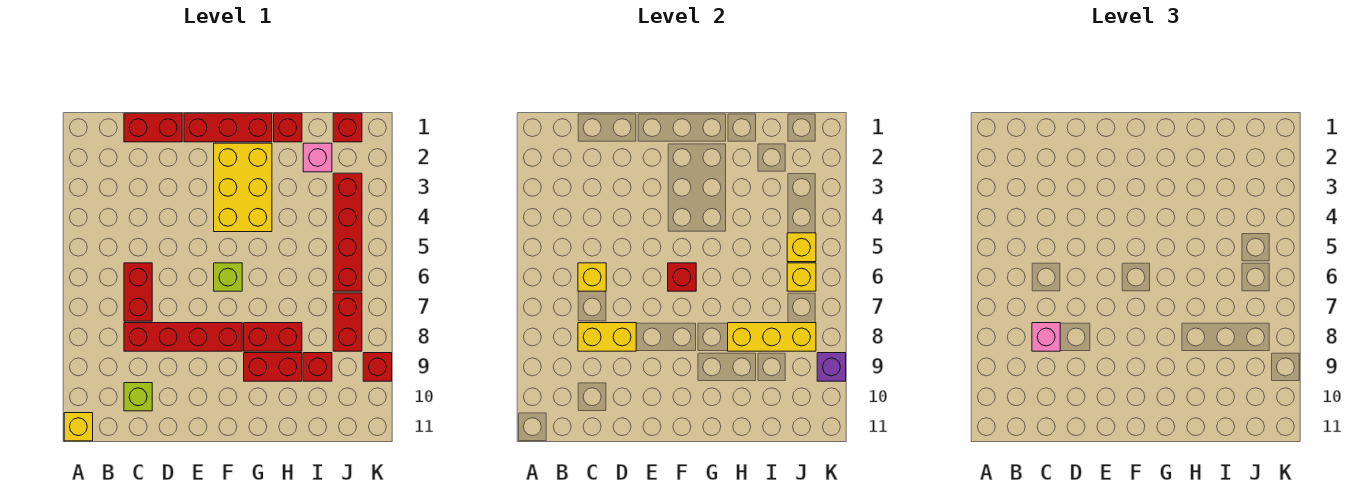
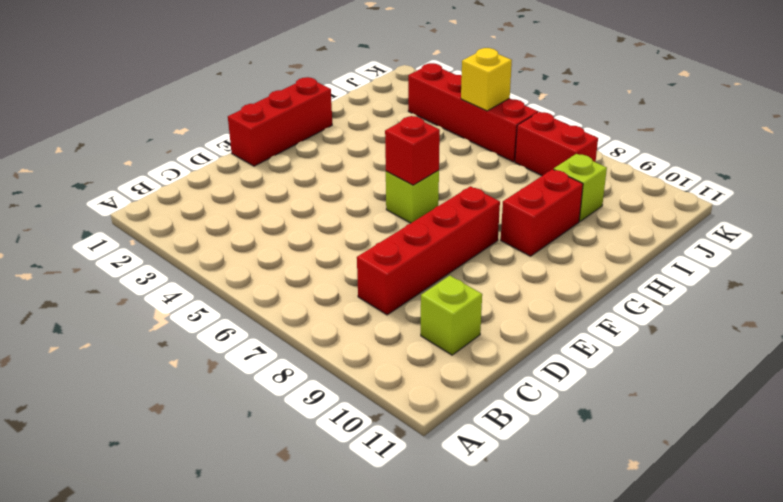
lime brick I9 level 1 -> red brick I9 level 1
none -> yellow brick A11 level 1
none -> red brick C1:D1 level 1
none -> red brick C6:C7 level 1

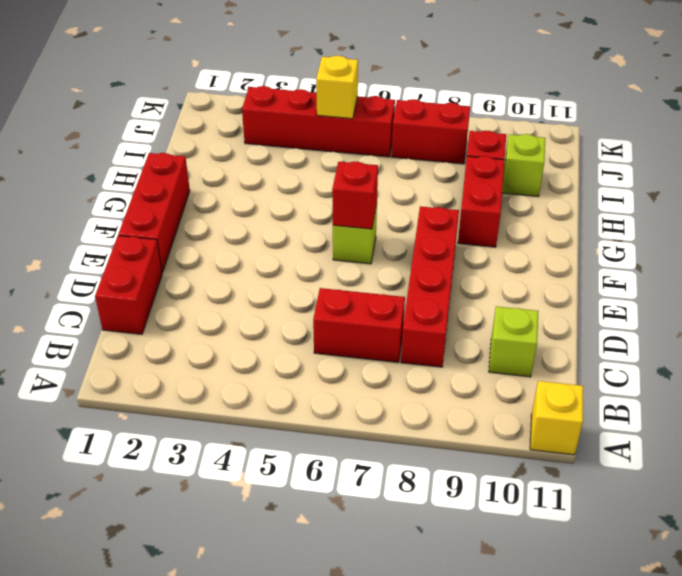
lime brick I10 level 1 -> none
none -> yellow brick F2:G4 level 1
none -> red brick G8:H8 level 1
none -> red brick H1 level 1

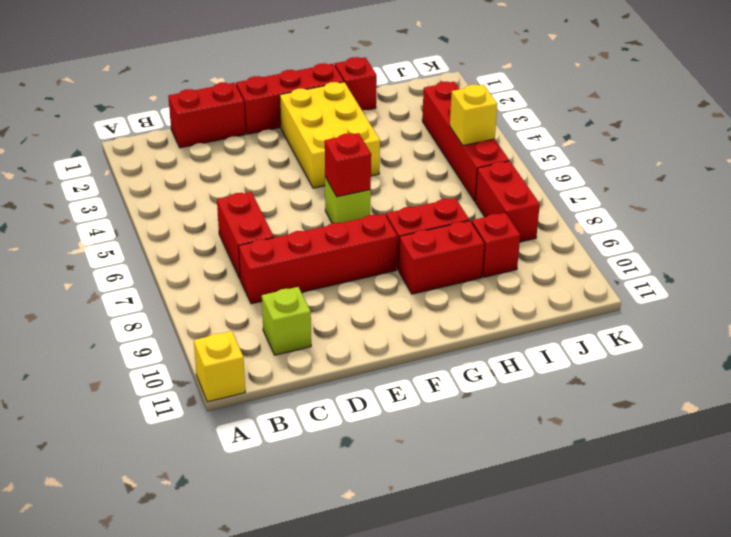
none -> pink brick I2 level 1
none -> red brick J1 level 1
none -> red brick K9 level 1

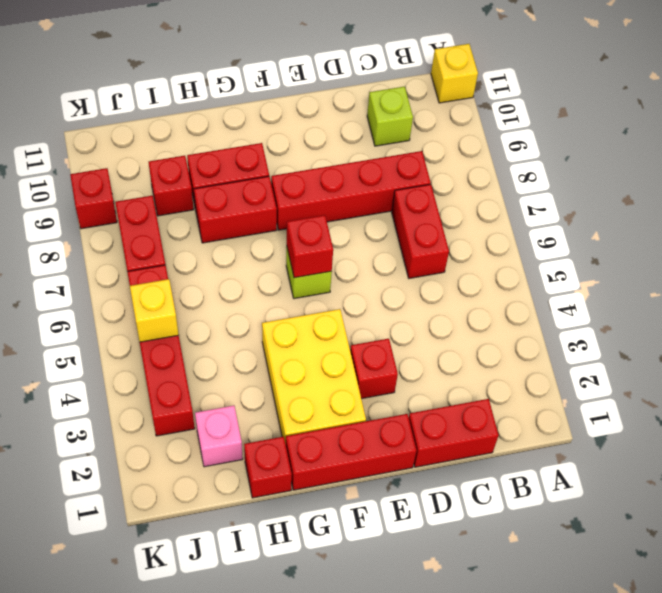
red brick E3 level 1 -> red brick J1 level 1
none -> yellow brick C6 level 2
none -> yellow brick C8:D8 level 2
none -> yellow brick H8:J8 level 2

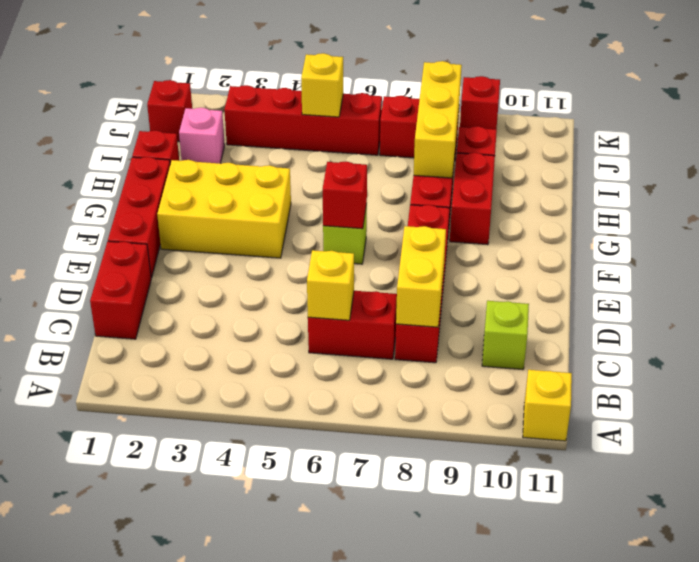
none -> yellow brick J6 level 2
none -> purple brick K9 level 2
none -> pink brick C8 level 3

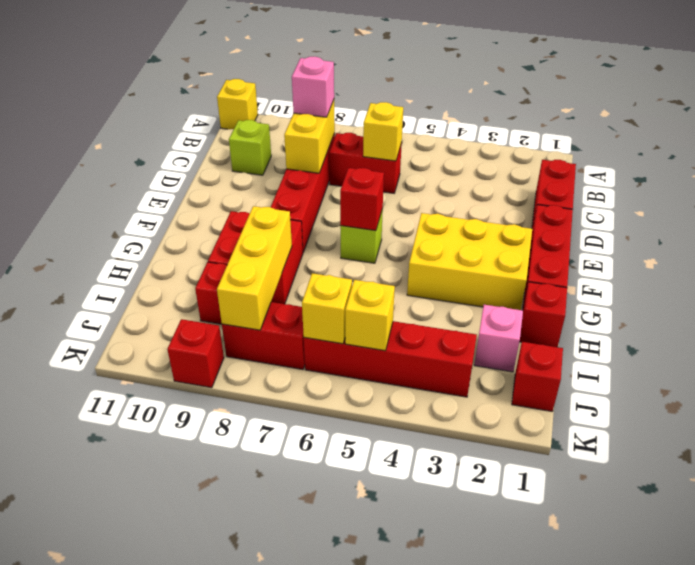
none -> purple brick K9 level 2

